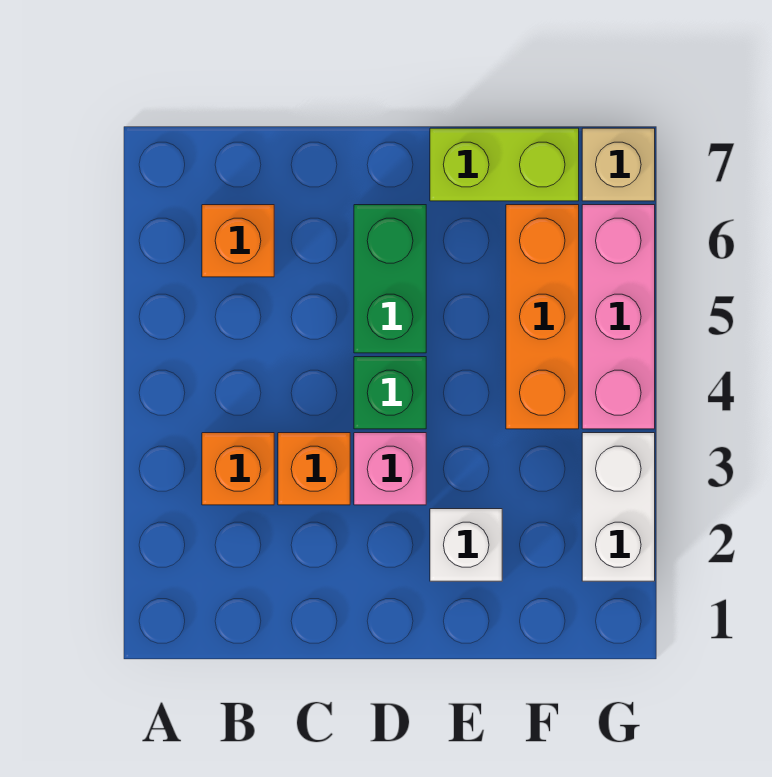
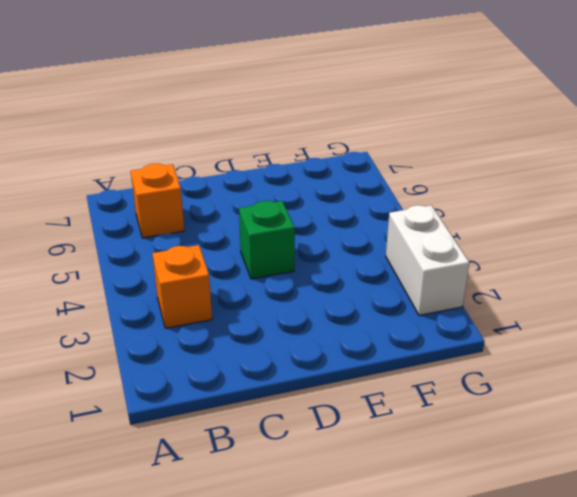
none -> orange brick C3 level 1
none -> pink brick D3 level 1
none -> green brick D5:D6 level 1

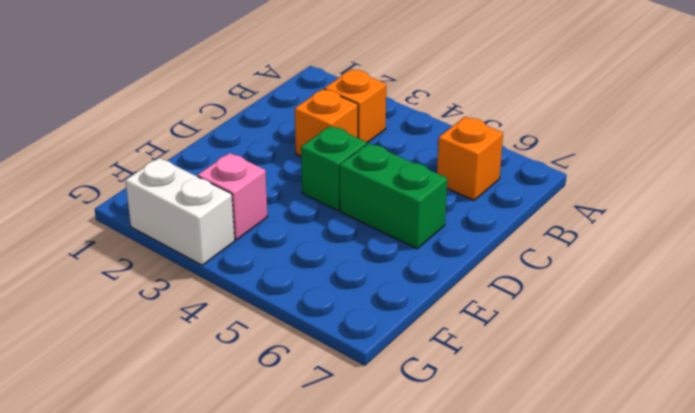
pink brick F3 level 1 -> pink brick D3 level 1
none -> white brick E2 level 1
none -> lime brick E7:F7 level 1
none -> orange brick F4:F6 level 1

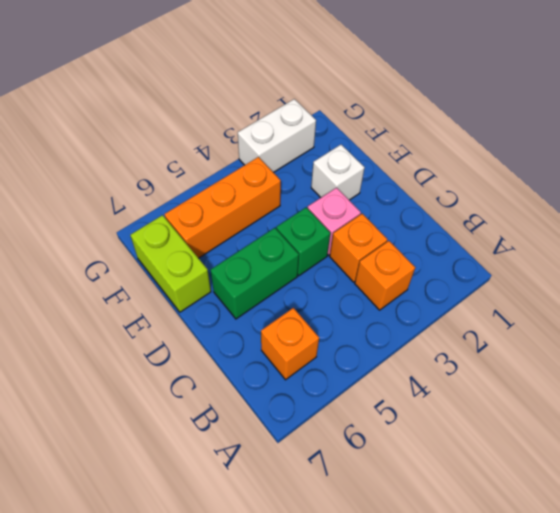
none -> pink brick G4:G6 level 1
none -> tan brick G7 level 1

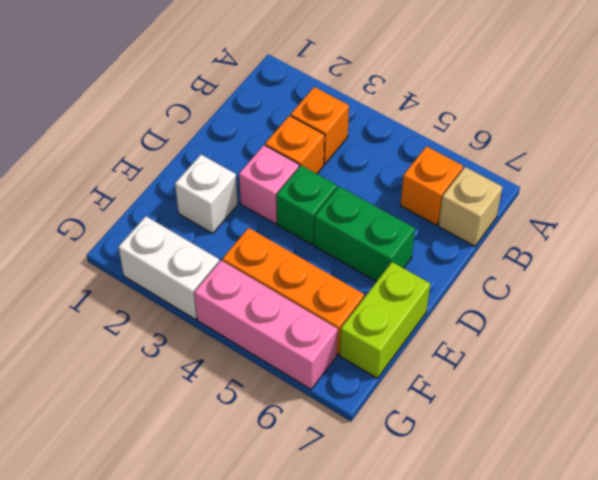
tan brick B7 level 1 -> tan brick G7 level 1

